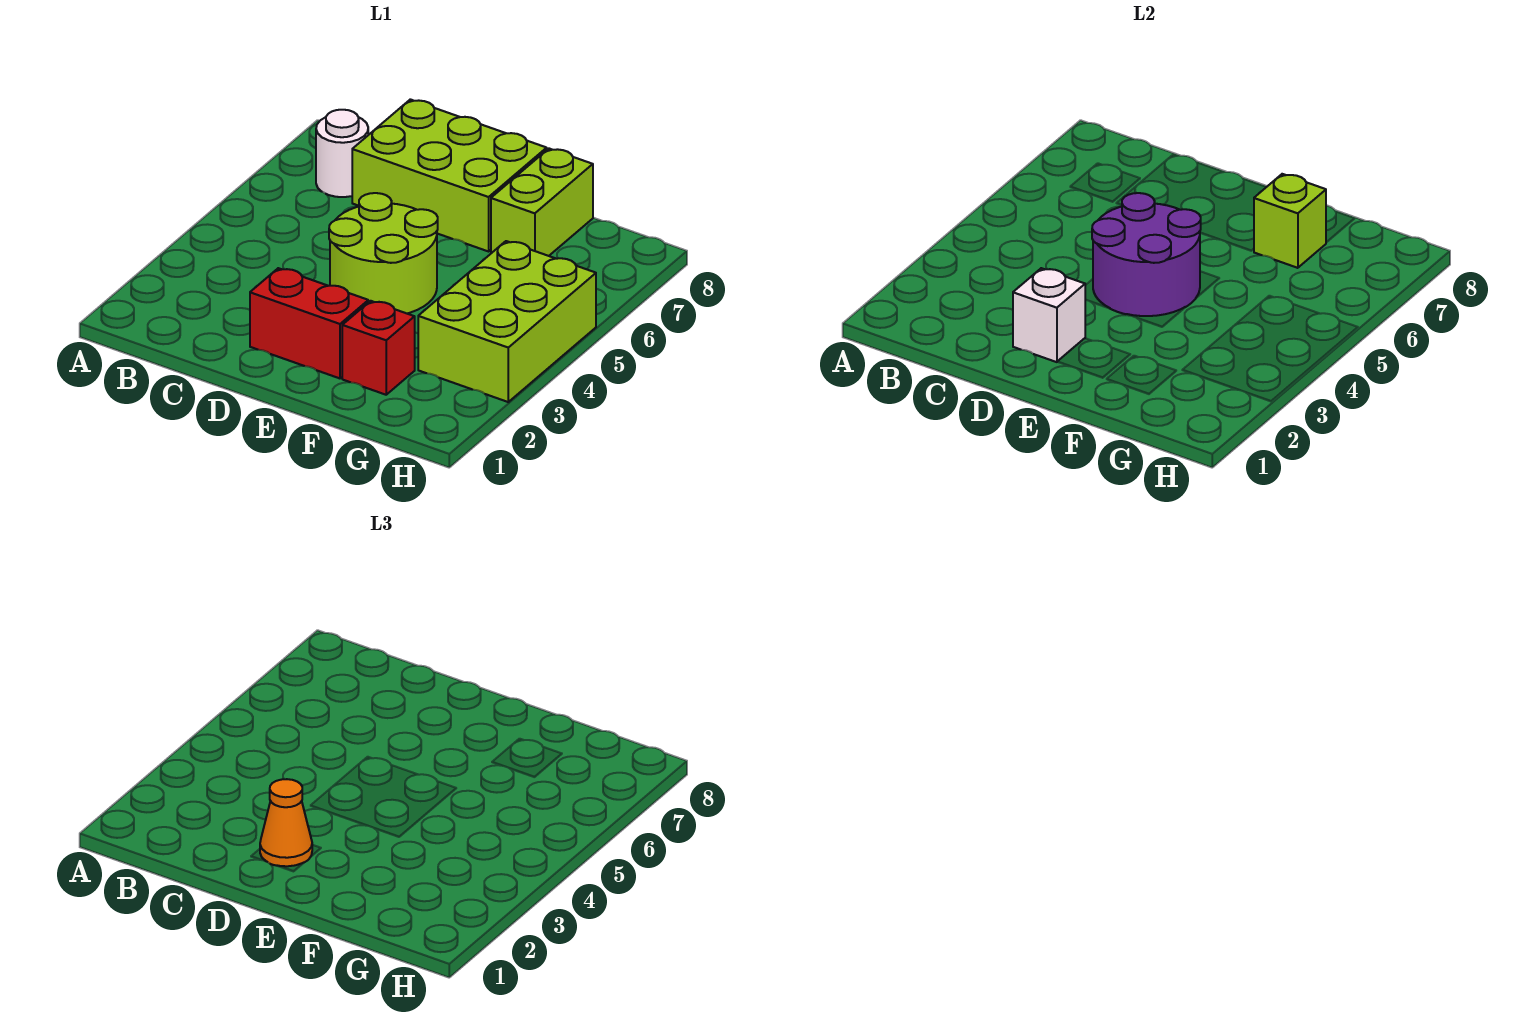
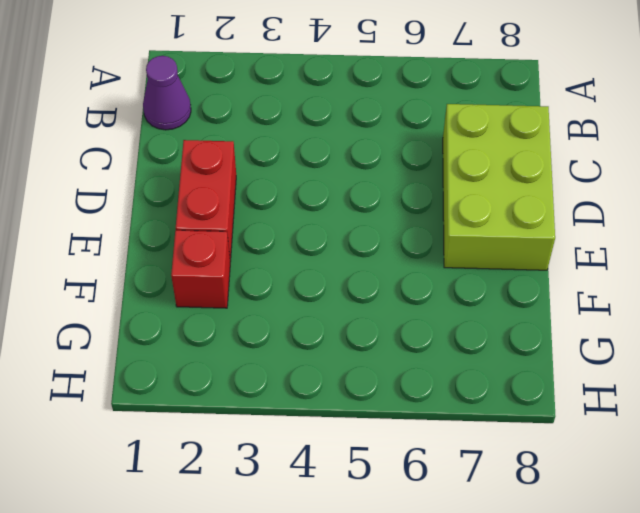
purple cone B1 level 1 -> none
none -> white round brick B7 level 1
none -> lime round brick D4:E5 level 1

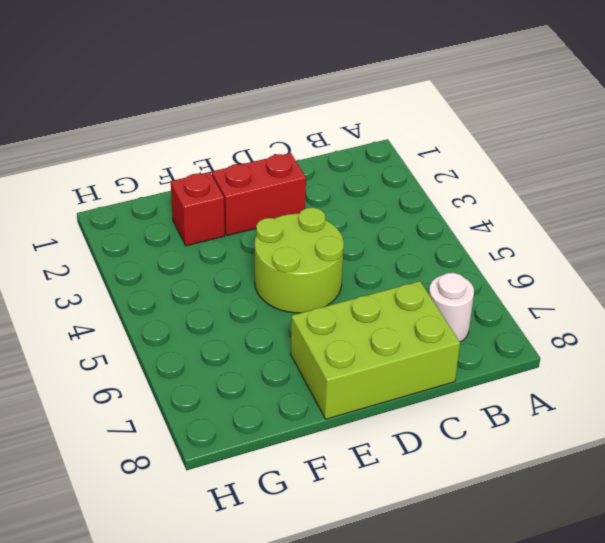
none -> lime brick F7:F8 level 1
none -> lime brick G3:H5 level 1

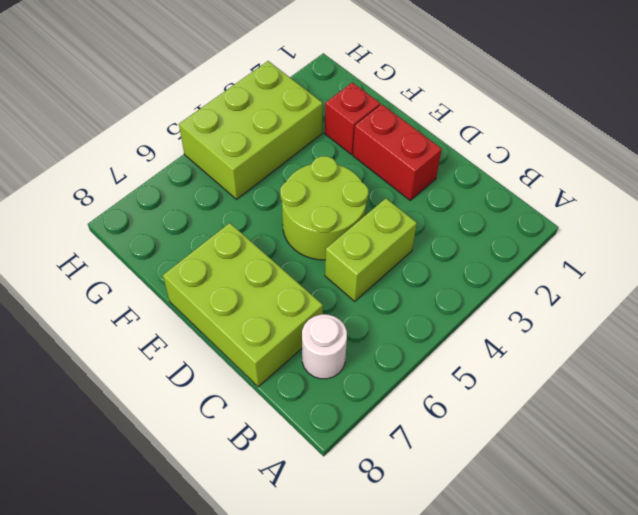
lime brick C4:C5 level 1 -> lime brick F7:F8 level 1
none -> white brick D2 level 2
none -> purple round brick D4:E5 level 2

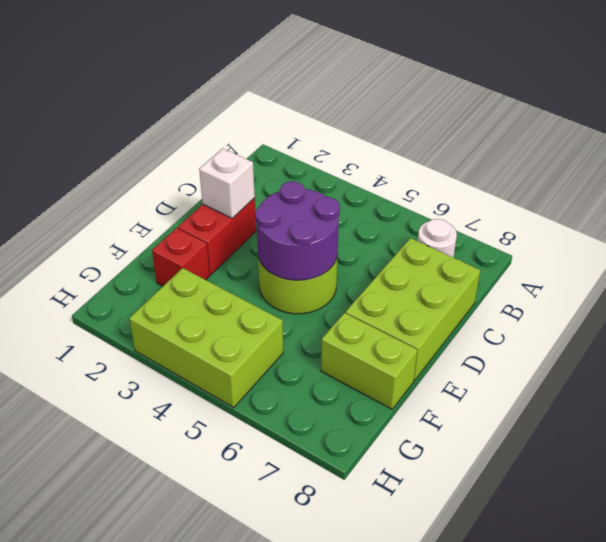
none -> lime brick F7 level 2
none -> orange cone D2 level 3

